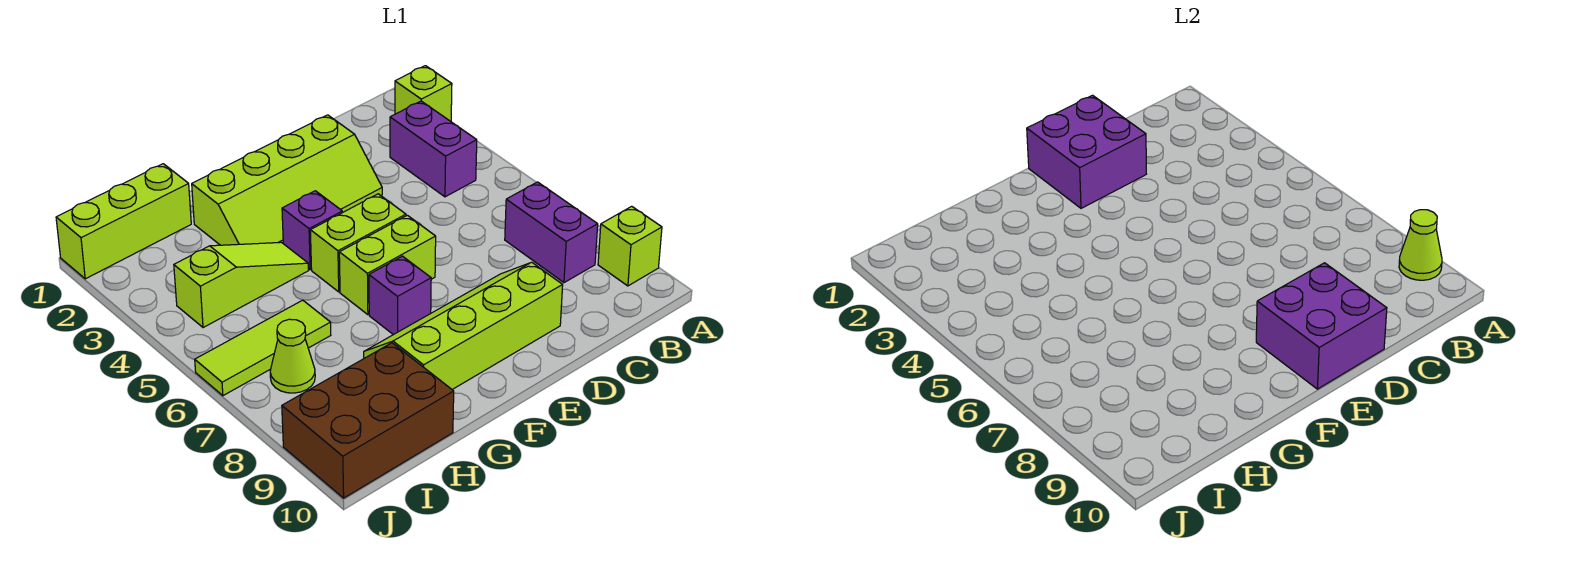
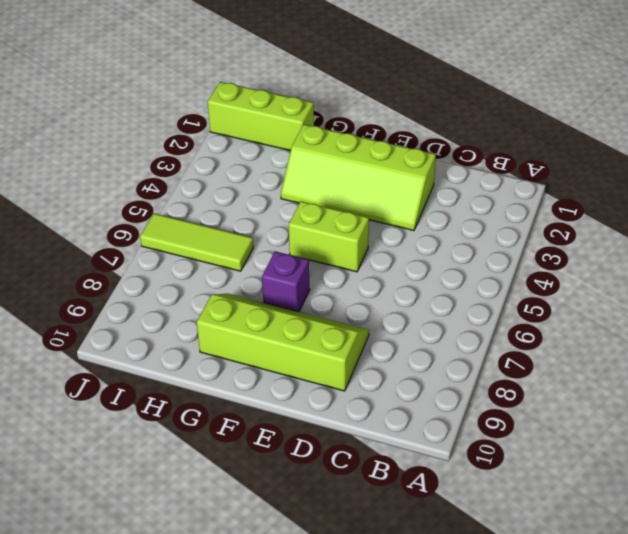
none -> lime brick A2 level 1
none -> lime brick A9 level 1
none -> purple brick B3:B4 level 1

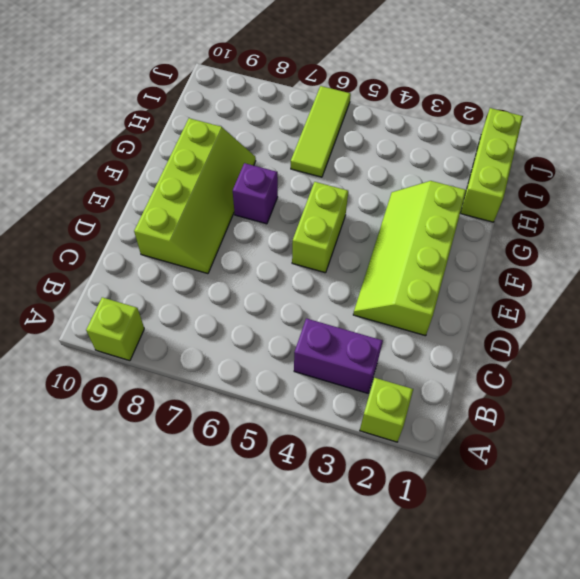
none -> purple brick B7:B8 level 1
none -> lime brick E6:F6 level 1
none -> purple brick F4 level 1

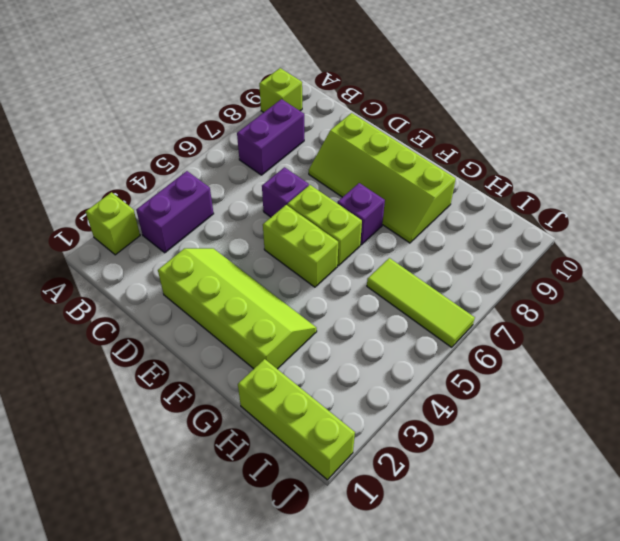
purple brick D6 level 1 -> purple brick F4 level 1
none -> lime slope G4:I4 level 1 top I
none -> brown brick H9:J10 level 1
none -> lime cone I7 level 1

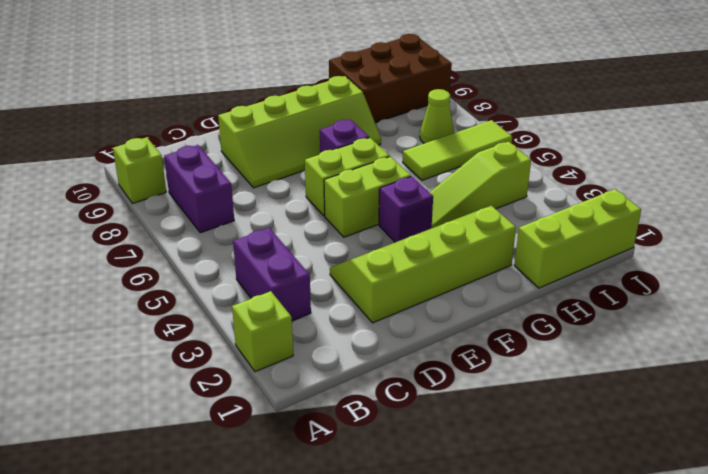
none -> lime cone A9 level 2
none -> purple brick D1:E2 level 2
none -> purple brick D9:E10 level 2

